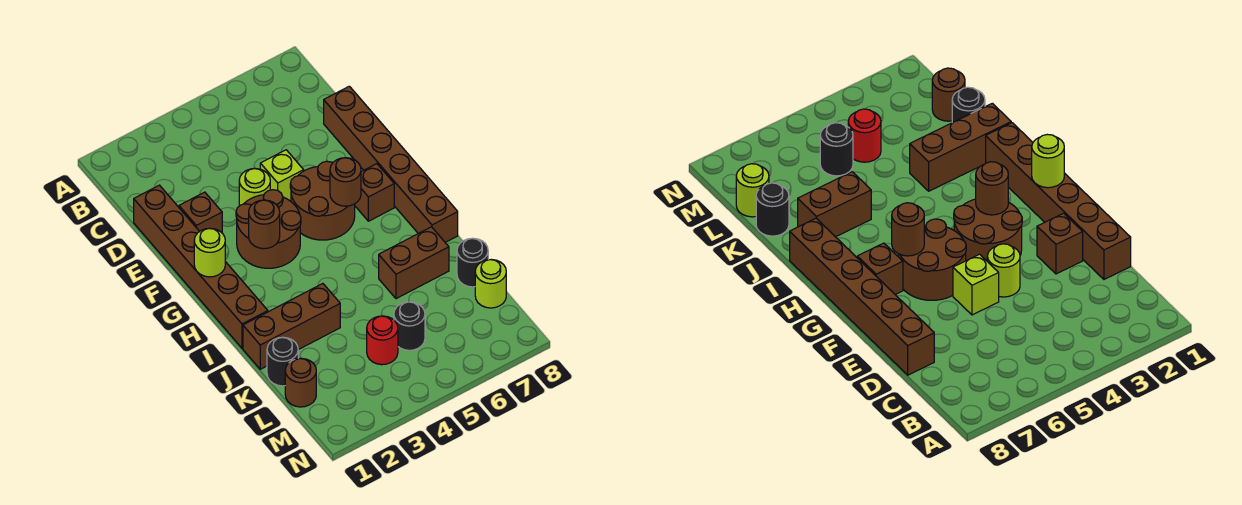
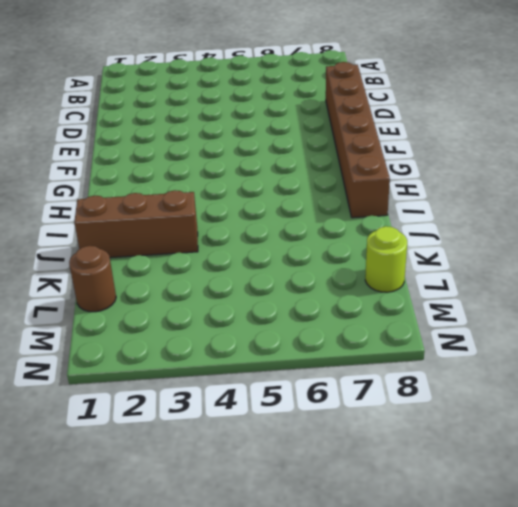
none -> brown brick D1:I1 level 1
none -> brown brick E2 level 1
none -> lime round brick E4 level 1

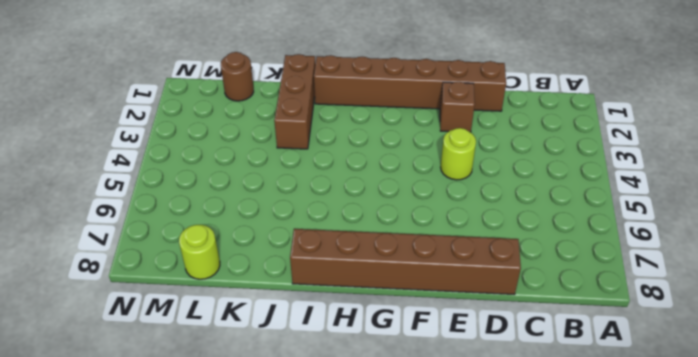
none -> lime brick E5 level 1
none -> brown round brick F3:G4 level 1
none -> brown round brick F5:G6 level 1

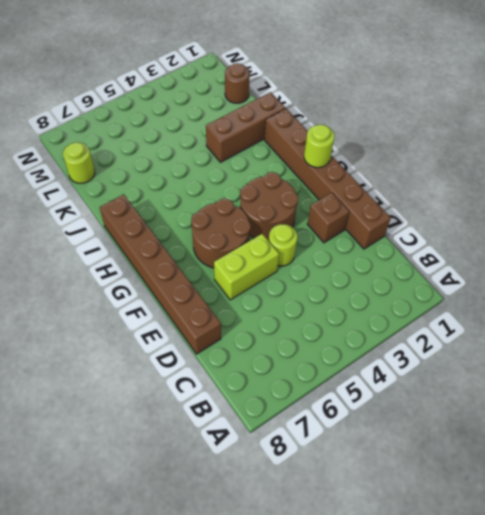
lime brick E5:E6 level 1 -> lime brick E5 level 1
none -> brown brick G7 level 1
none -> brown brick J6:J7 level 1
none -> black round brick K1 level 1

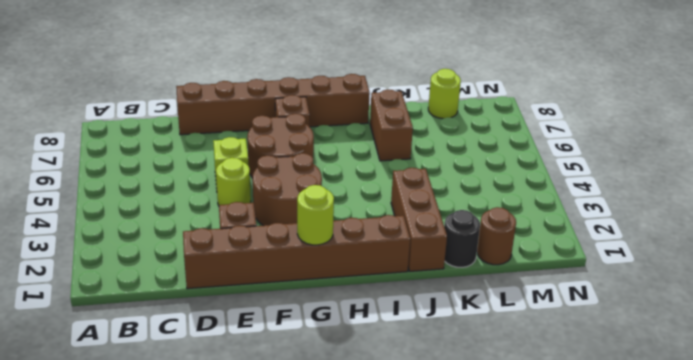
none -> black round brick K8 level 1
none -> red round brick L4 level 1
none -> black round brick L5 level 1

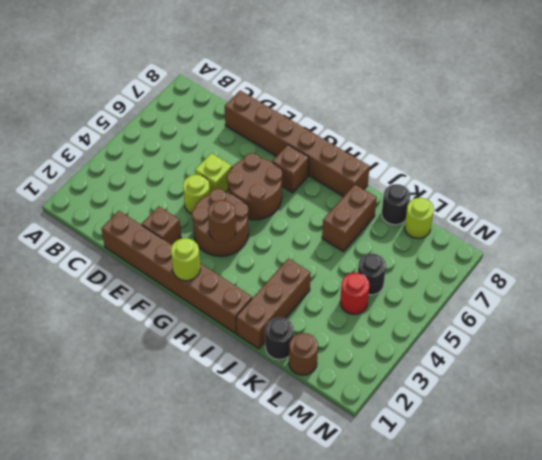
none -> brown round brick G6 level 2

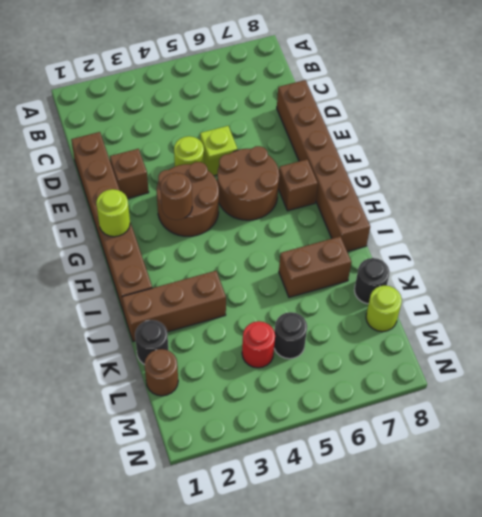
none -> brown round brick G6 level 2

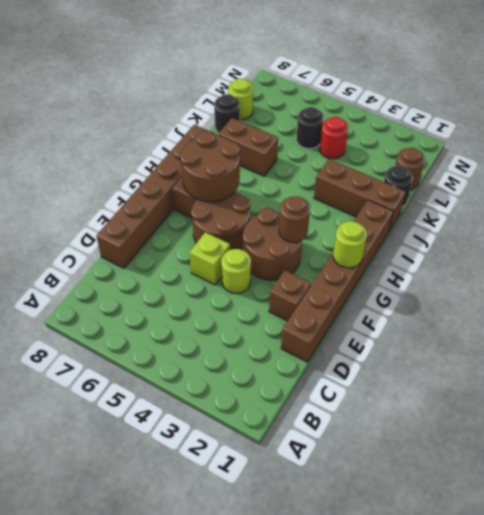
brown round brick G6:H7 level 2 -> brown round brick G6 level 2

